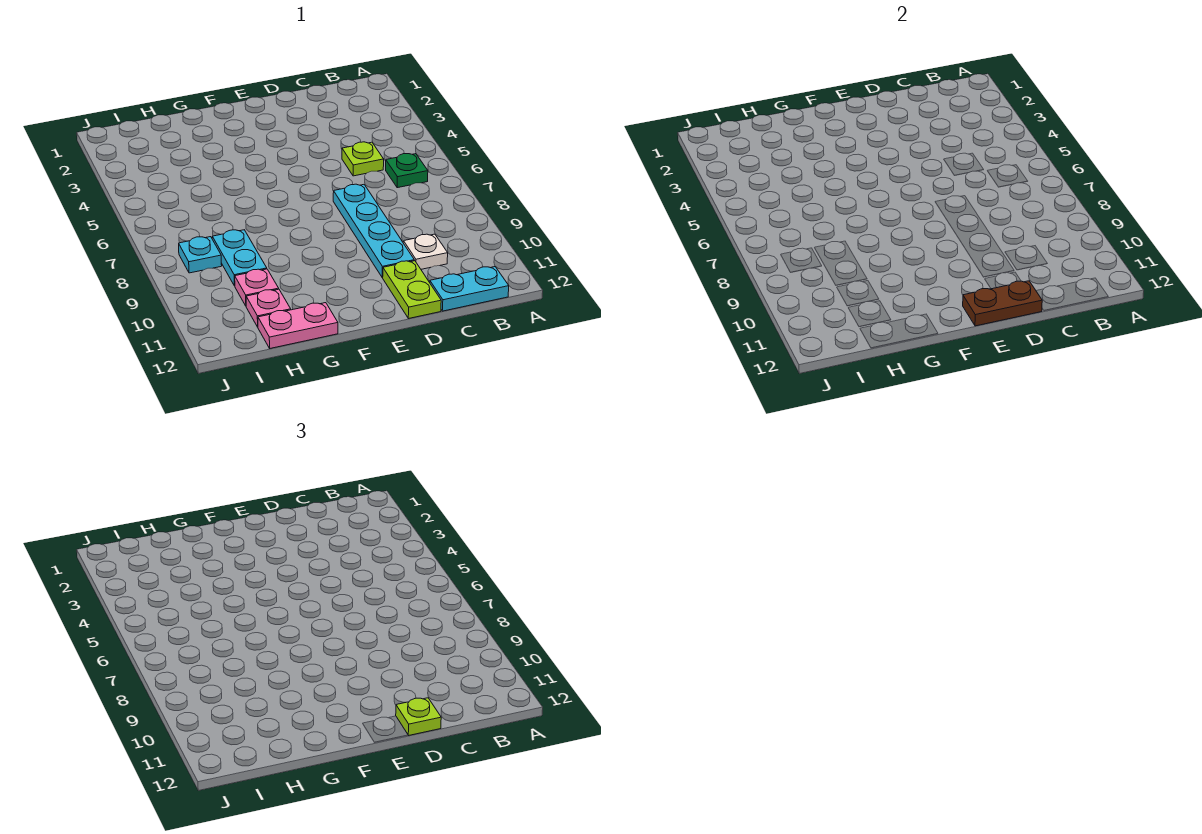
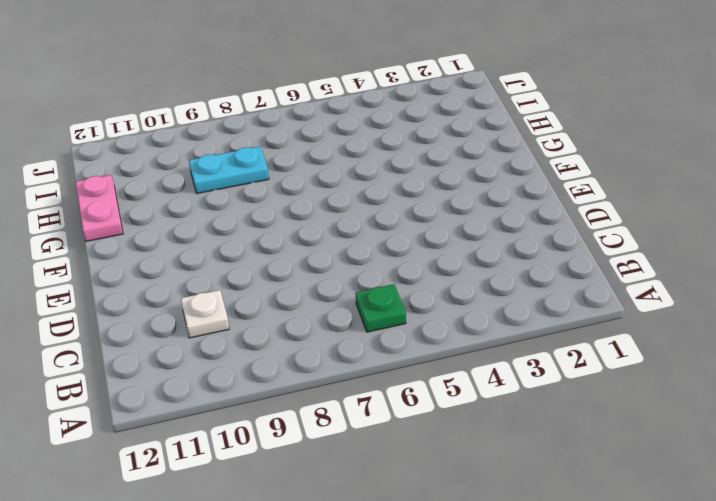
none -> cyan plate B12:C12 level 1
none -> lime plate C5 level 1
none -> cyan plate D7:D10 level 1

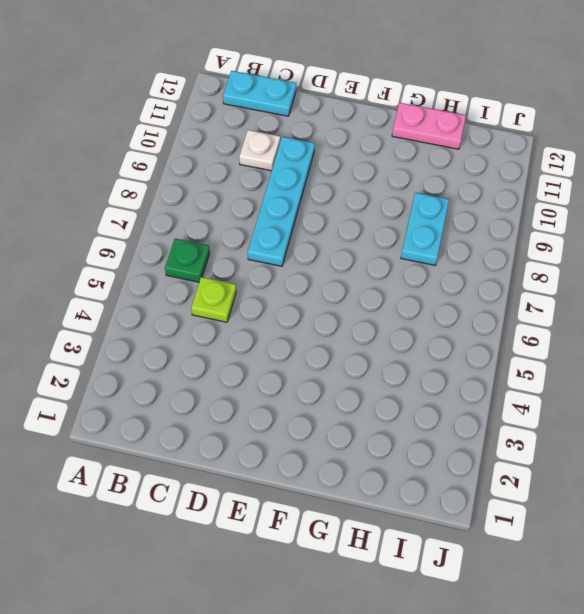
none -> lime plate D11:D12 level 1
none -> pink plate H10 level 1
none -> pink plate H11 level 1

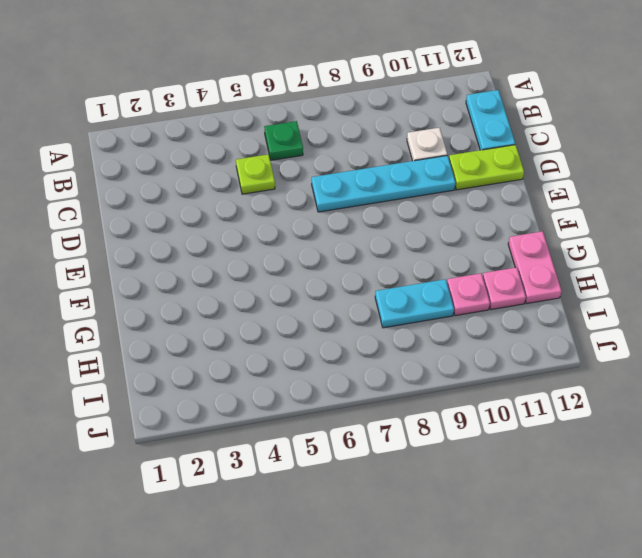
none -> cyan plate I8 level 1
none -> brown plate D12:E12 level 2
none -> lime plate D12 level 3

